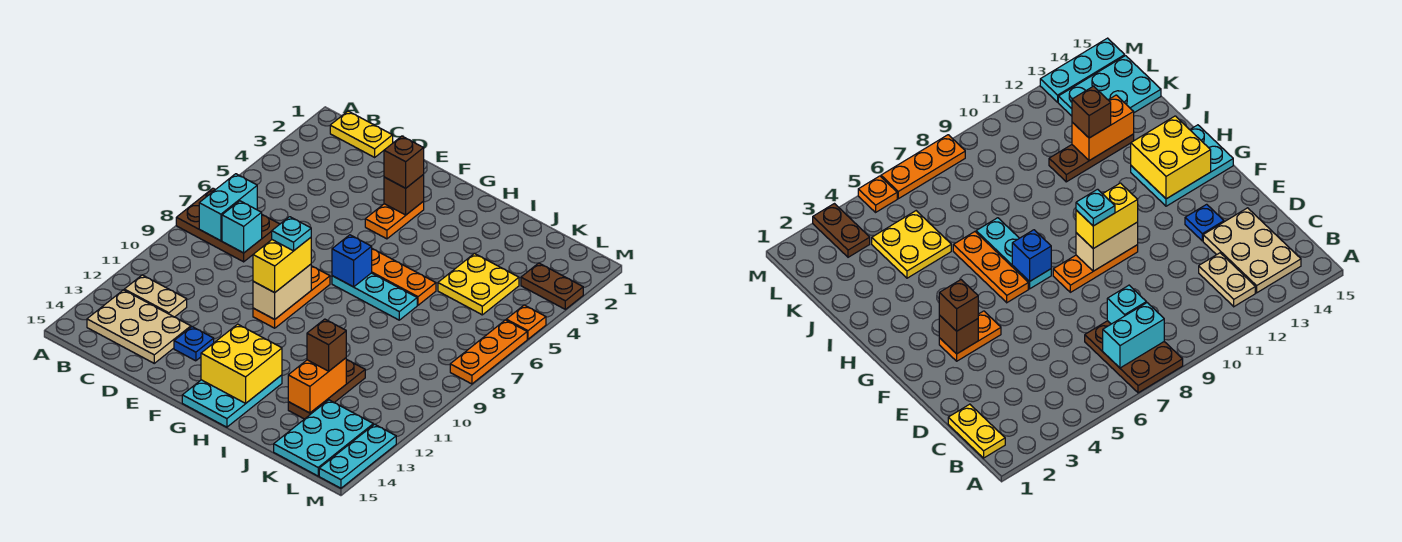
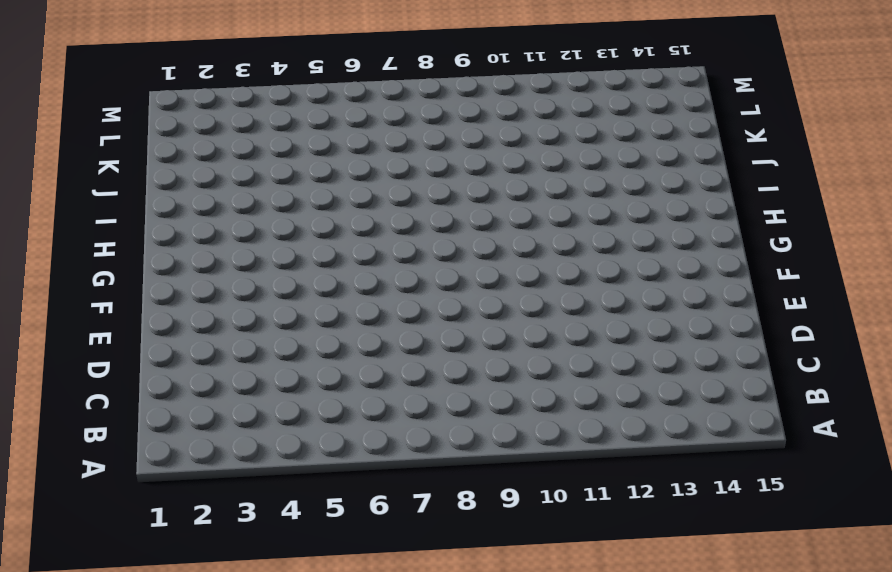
none -> brown plate A7:C8 level 1
none -> yellow plate B1:C1 level 1
none -> tan plate B12:C12 level 1

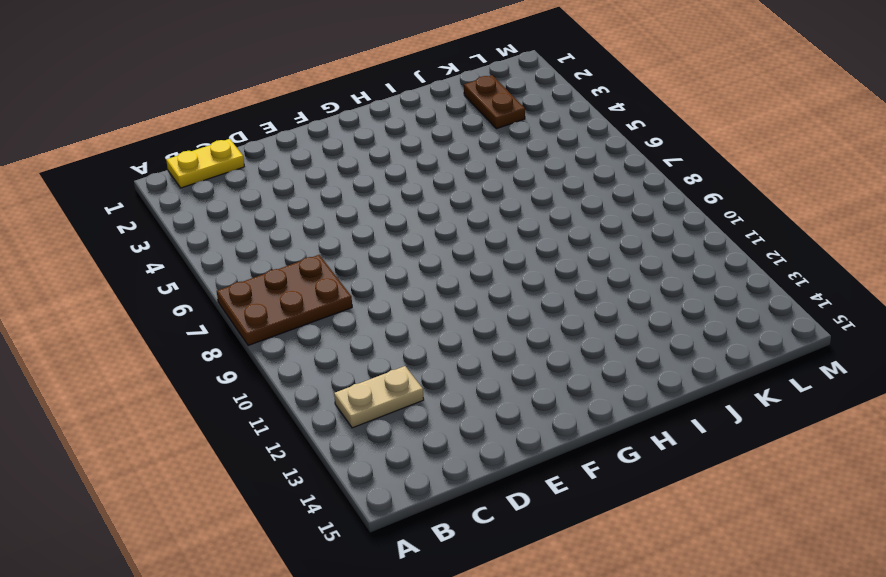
brown plate K2:K3 level 1 -> brown plate L3:M3 level 1
none -> tan plate B13:D14 level 1
none -> blue plate E13 level 1
none -> orange plate F3:F4 level 1

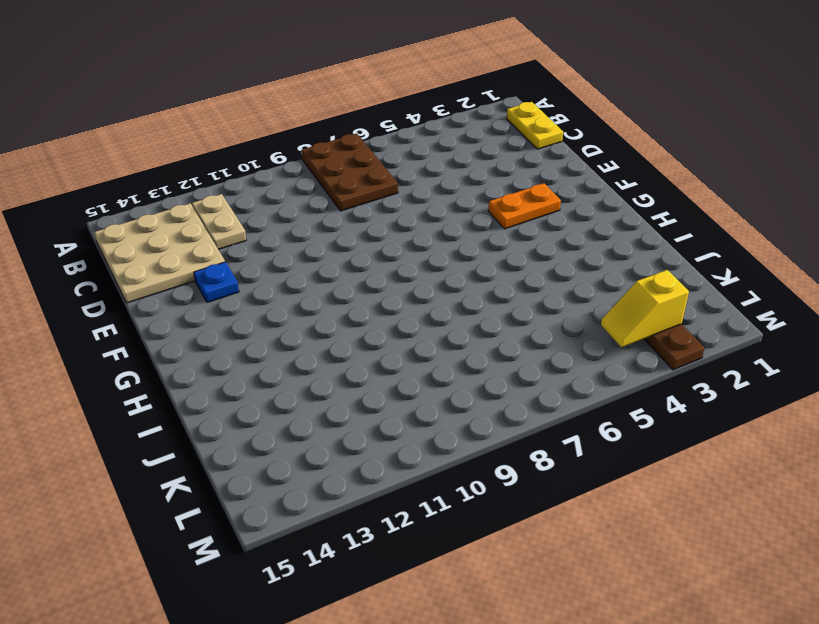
tan plate B13:D15 level 1 -> tan plate B13:D14 level 1
yellow slope L3:L4 level 2 top 3 -> none
none -> orange plate F8:F10 level 1
none -> orange plate G6:I6 level 1
none -> cyan plate G7:I7 level 1

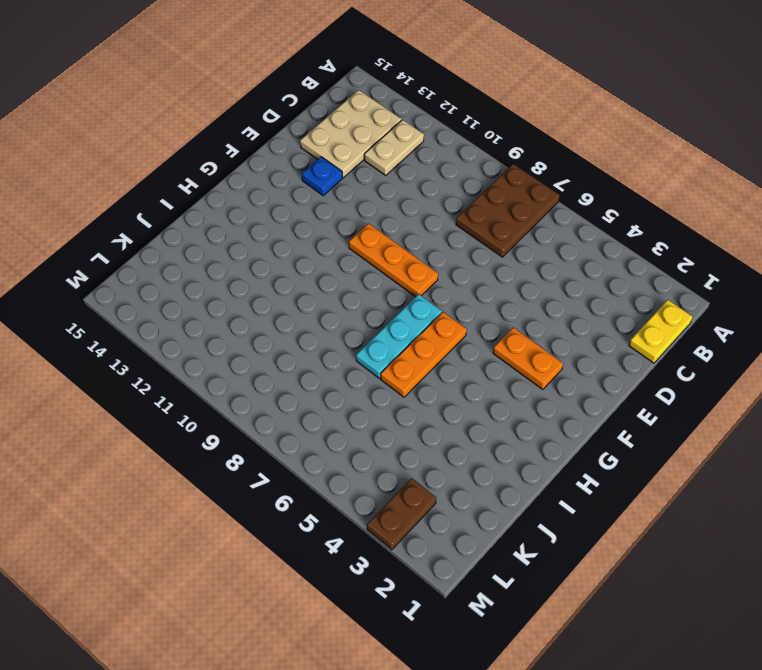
none -> cyan plate G13:H15 level 1
none -> yellow plate J4:K5 level 1
none -> brown plate J11:J13 level 1

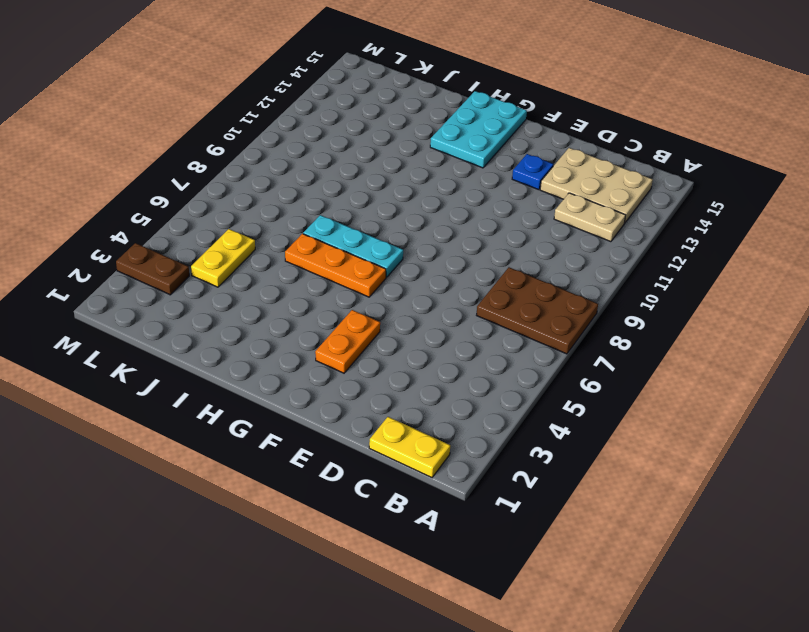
yellow plate K4:K5 level 1 -> yellow plate J4:K5 level 1
none -> orange plate F8:F10 level 1
none -> brown plate J11:J13 level 1
none -> cyan plate K13:L15 level 1

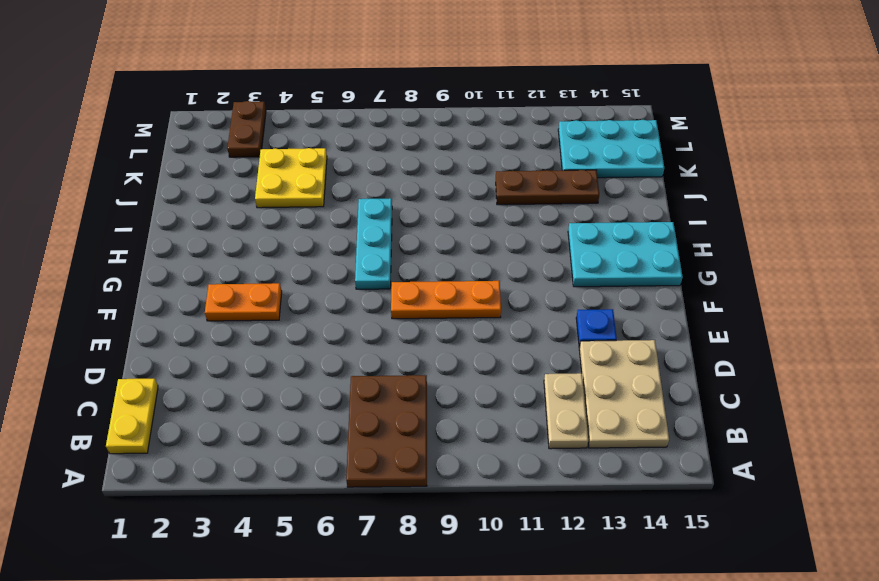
none -> orange plate G6:I6 level 1
none -> orange plate M5 level 1
none -> orange plate M6:M8 level 1

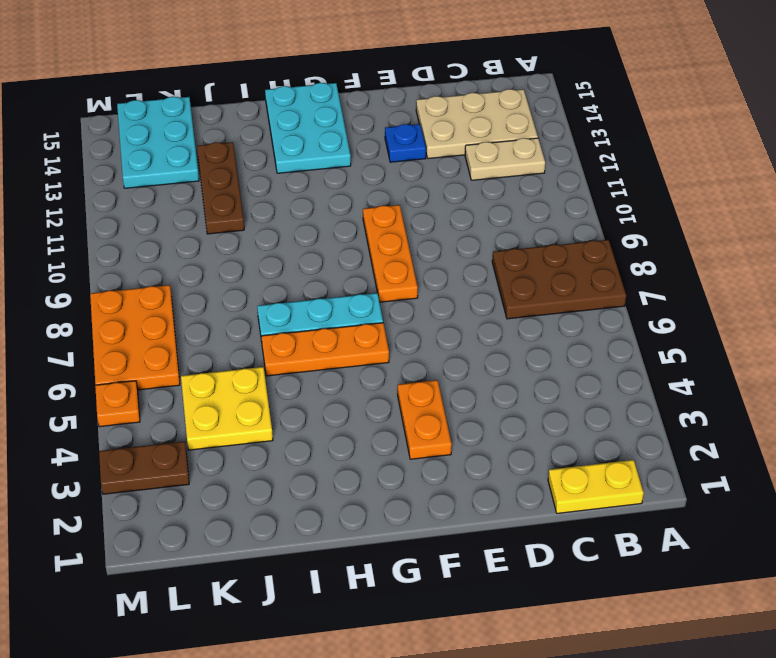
orange plate L6:M8 level 1 -> orange plate M6:M8 level 1
none -> cyan plate M13:M15 level 1
none -> cyan brick B7:B8 level 2
none -> cyan brick C8 level 2

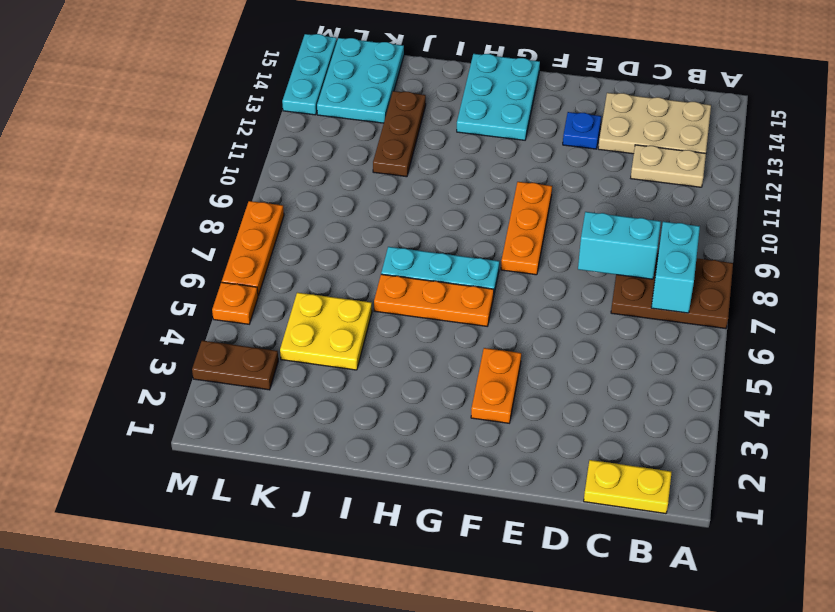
cyan brick C8:D8 level 2 -> cyan brick C8 level 2
none -> brown brick F3 level 2
none -> tan brick F9:F10 level 2
none -> blue brick G7 level 2

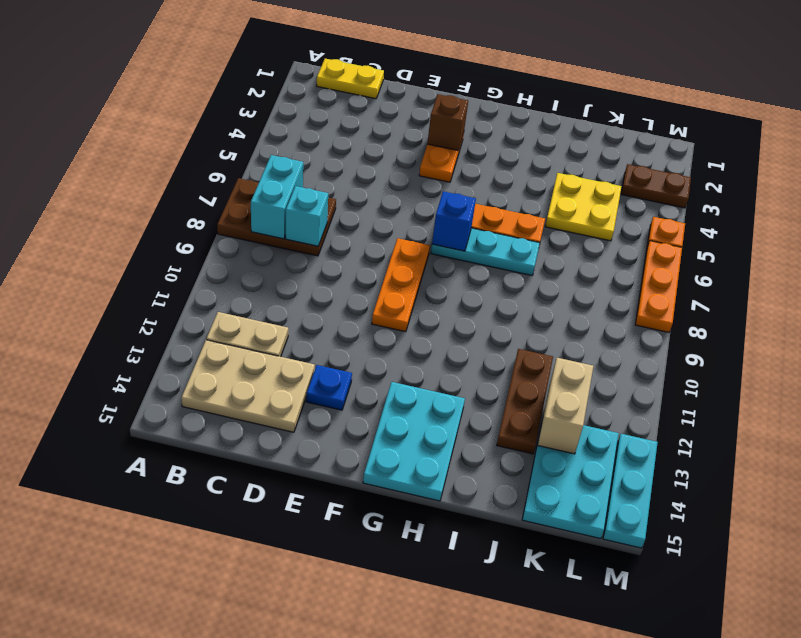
tan brick K12:K13 level 2 -> tan brick F9:F10 level 2
none -> yellow brick G13:H14 level 2
none -> orange brick J12:J13 level 2
none -> brown brick F3 level 3

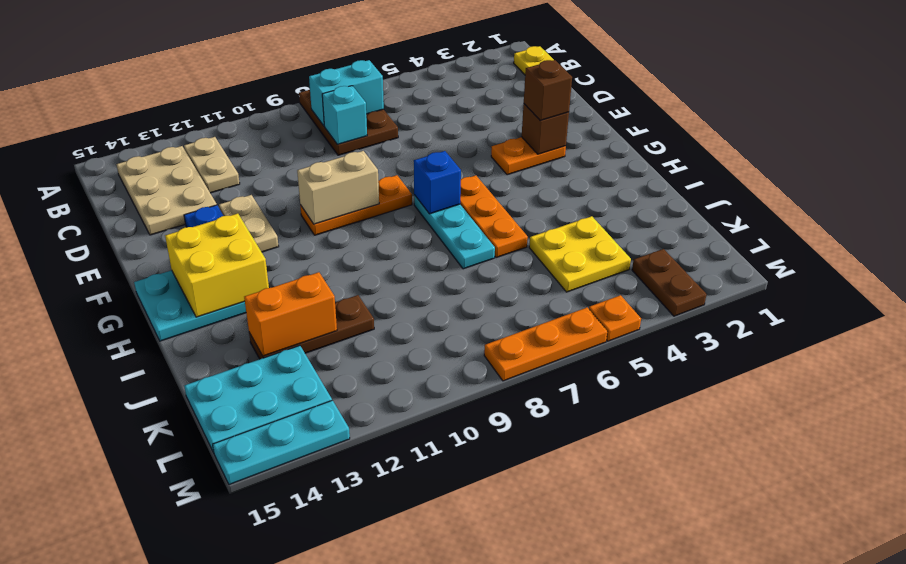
tan plate E12:F12 level 1 -> none
none -> yellow brick F9:F10 level 3
none -> brown brick J12 level 3
none -> cyan plate F9 level 4

